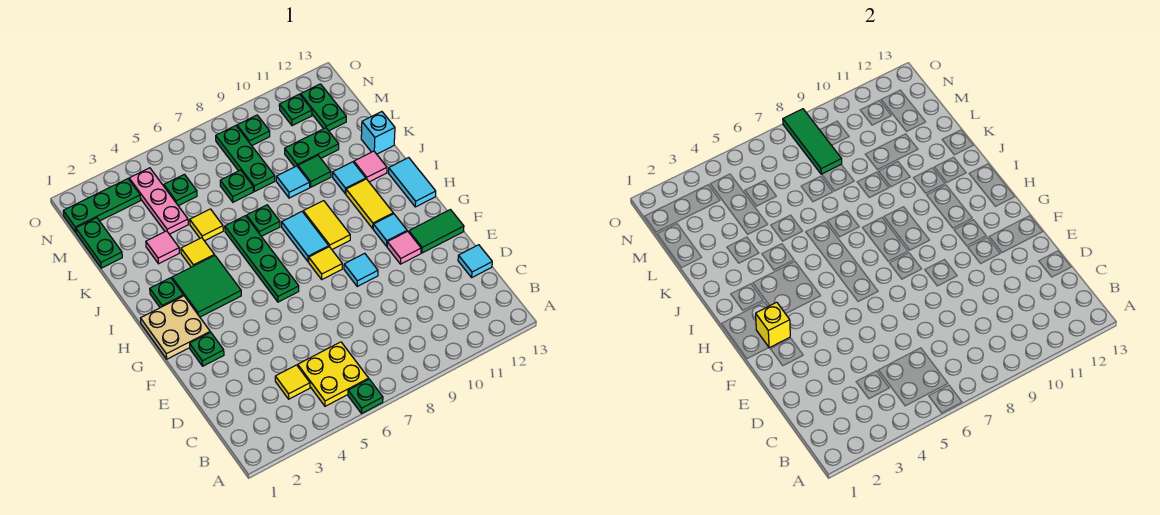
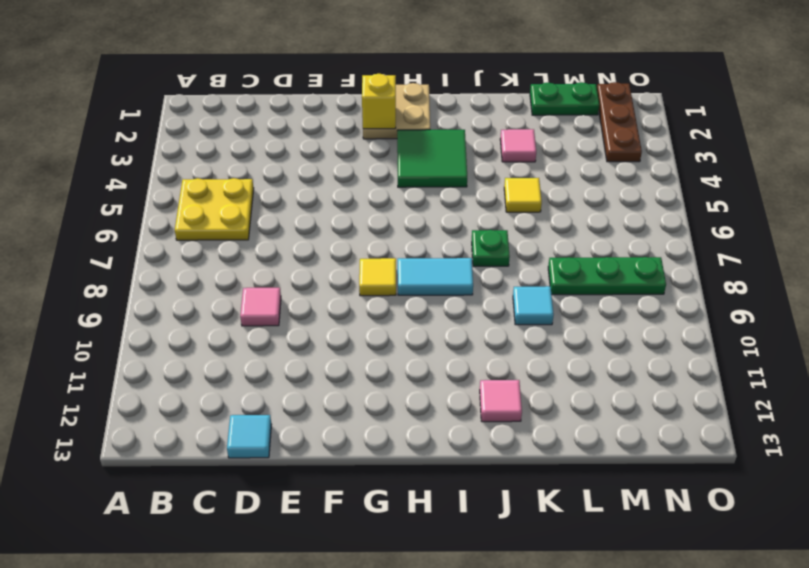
pink tile D9 level 1 -> pink tile F11 level 1
brown plate N1:N3 level 1 -> green plate N1:N3 level 1
none -> green plate A6 level 1
none -> yellow tile C4 level 1
none -> green plate F2 level 1
none -> cyan tile F9 level 1

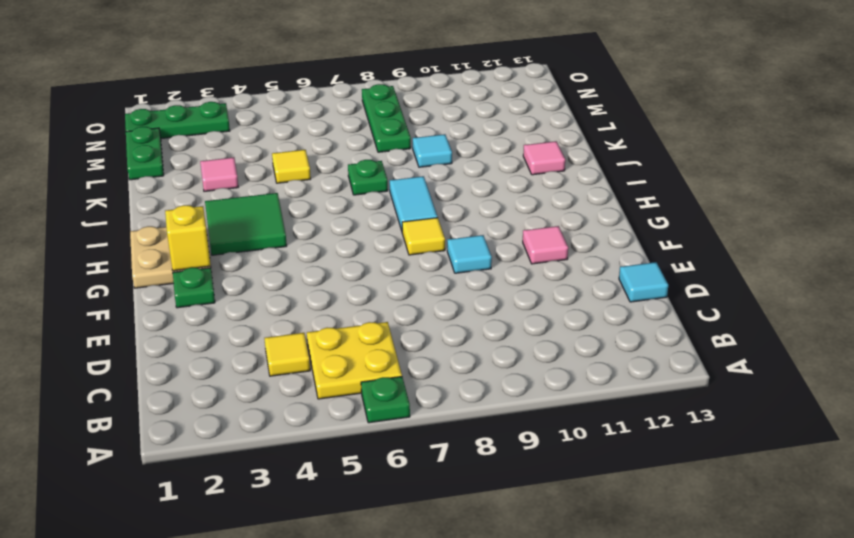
none -> green tile F12:F13 level 1
none -> green plate G6:J6 level 1
none -> cyan tile G11 level 1
none -> yellow tile H9:I9 level 1

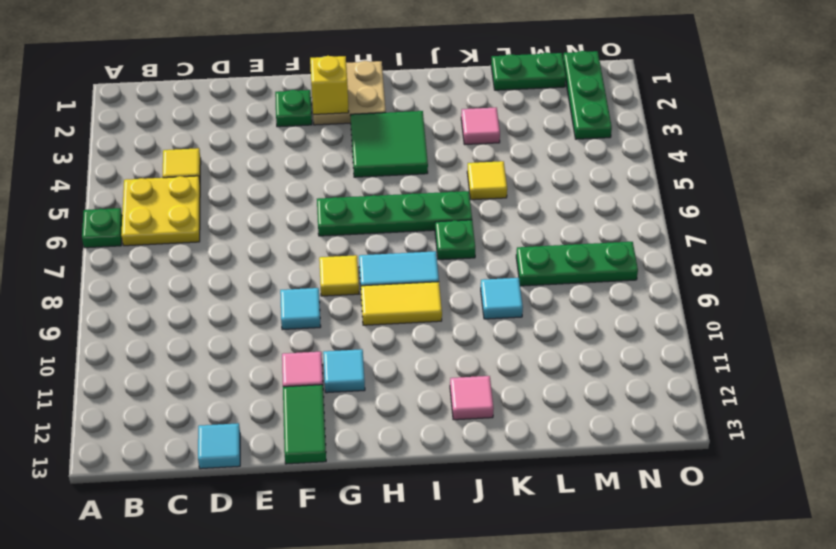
none -> yellow tile H11:I11 level 1
none -> cyan tile H13:I13 level 1
none -> green plate I2 level 1
none -> yellow tile J4 level 1

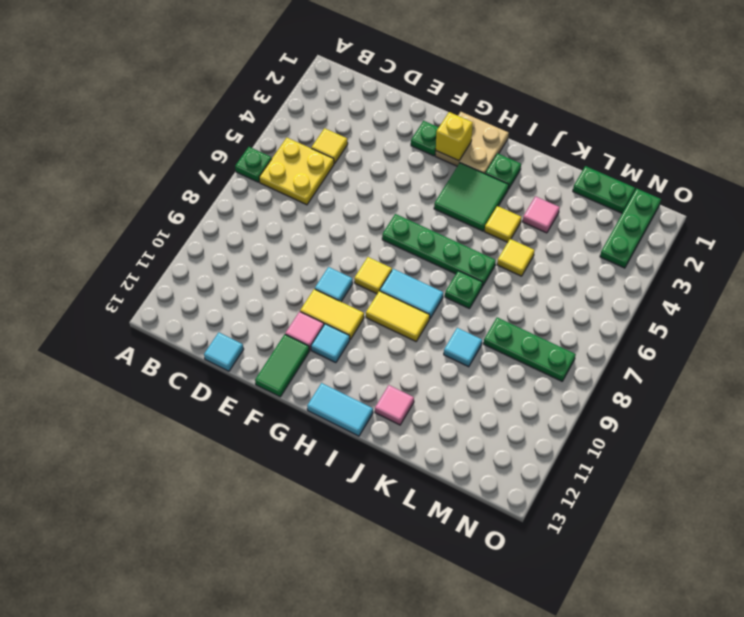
yellow tile F10:G10 level 1 -> yellow tile H11:I11 level 1
none -> cyan tile J11 level 1
none -> green tile K10 level 1
none -> cyan brick K13 level 1
none -> pink plate L4:N4 level 1

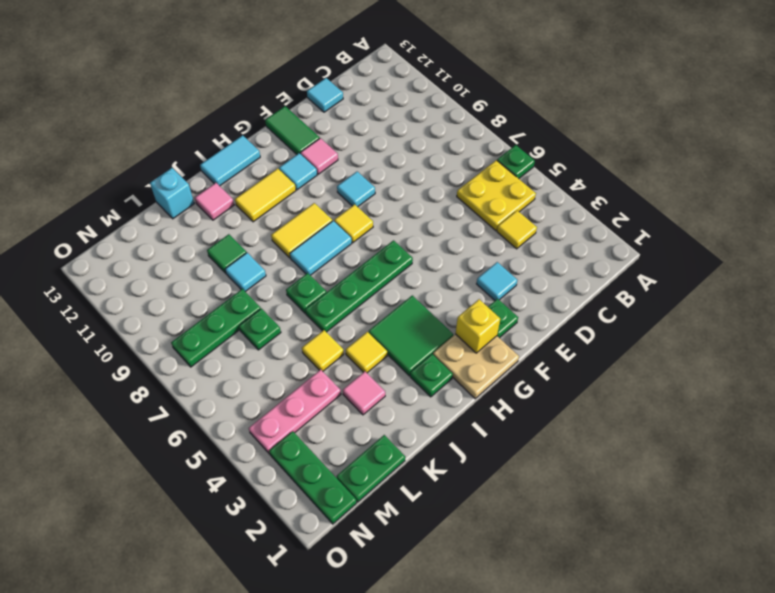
cyan tile E3 level 1 -> cyan tile J11 level 1
none -> green plate L10:L11 level 1
none -> green plate M5 level 1
none -> green plate M12:N12 level 1
none -> green plate N9 level 1

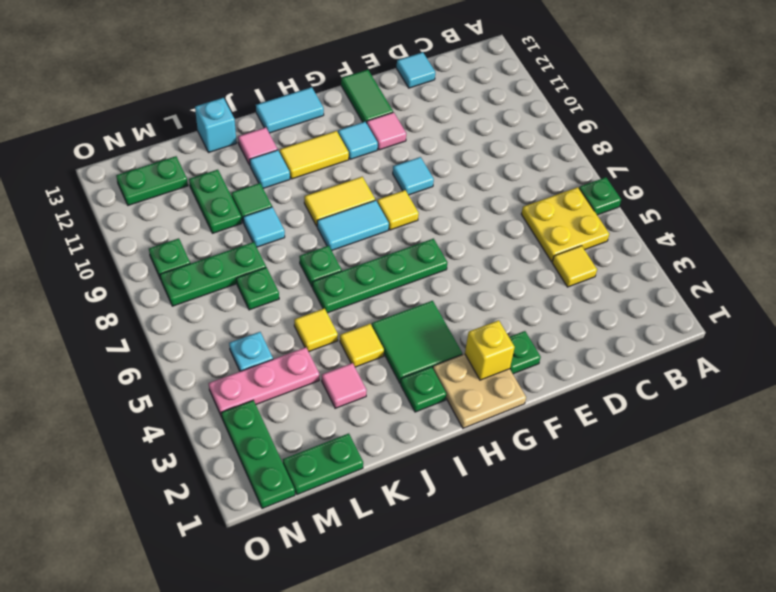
cyan plate M5 level 1 -> green plate M5 level 1
none -> green plate N11 level 1
none -> green tile M8:O8 level 2

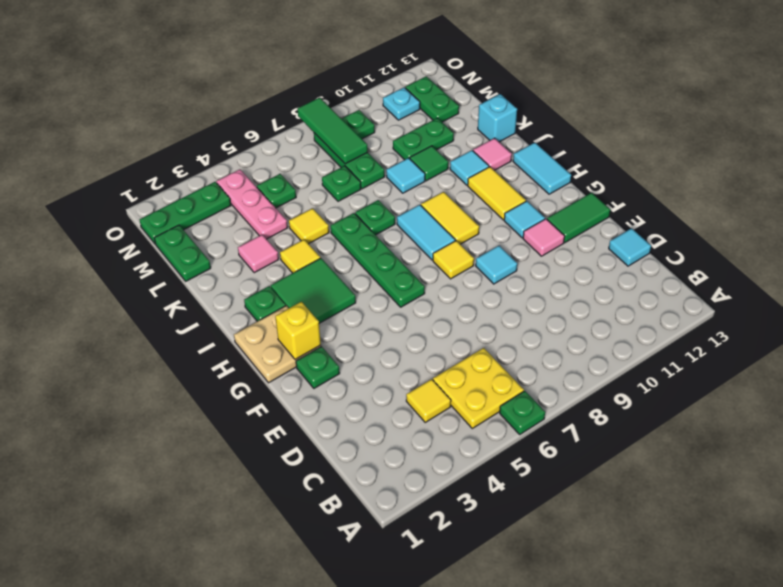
cyan plate N11 level 1 -> green plate N11 level 1

